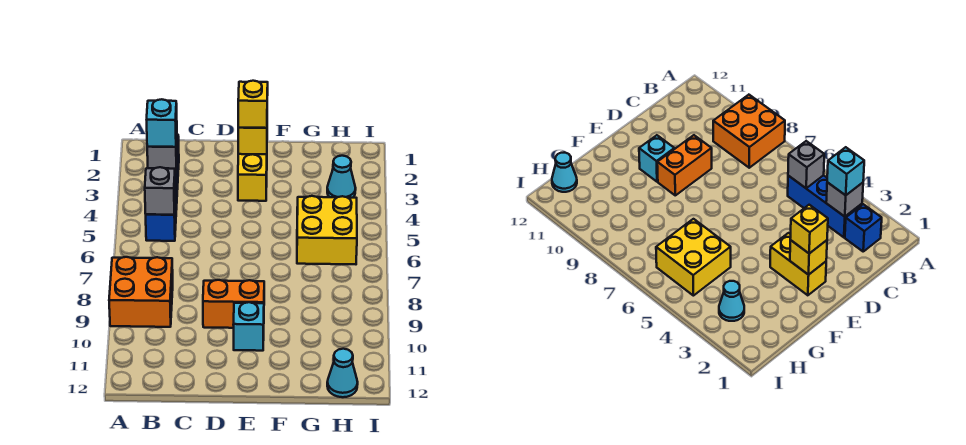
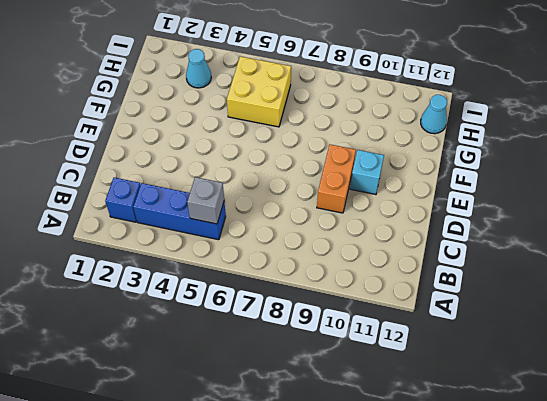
none -> orange brick A8:B9 level 1
none -> yellow brick E2:E3 level 1
none -> grey brick B3 level 2

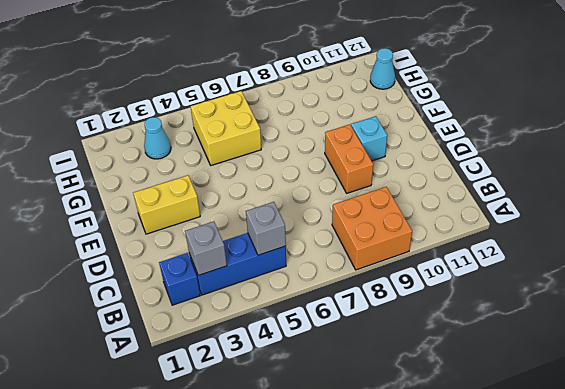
none -> yellow brick E2 level 2
none -> cyan brick B3 level 3
none -> yellow brick E2 level 3

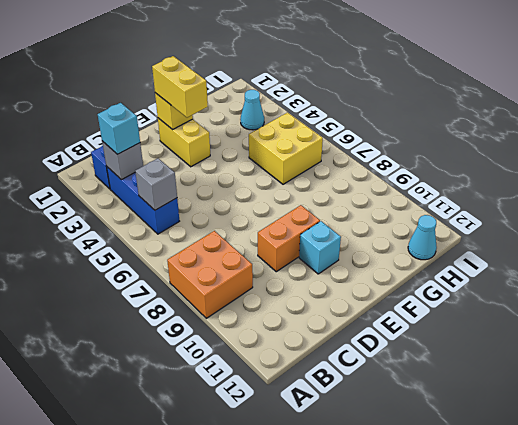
yellow brick E2:E3 level 3 -> yellow brick E2 level 3

